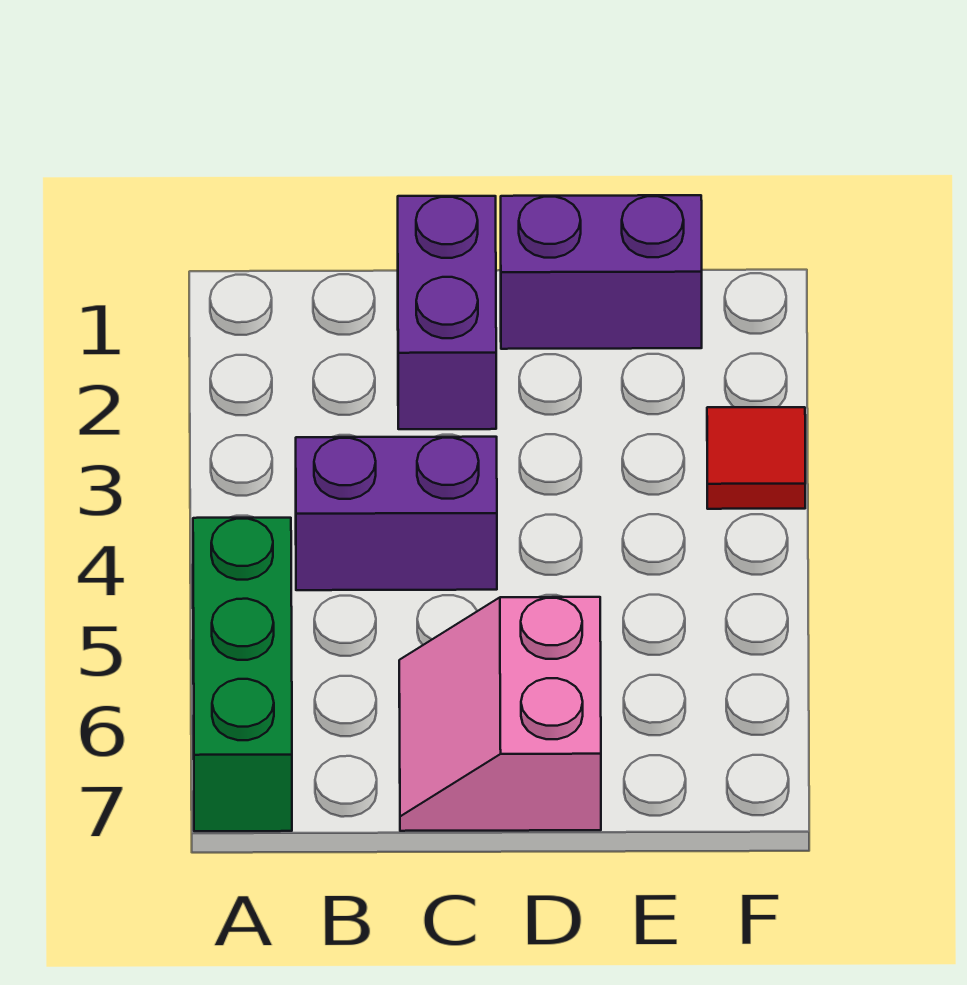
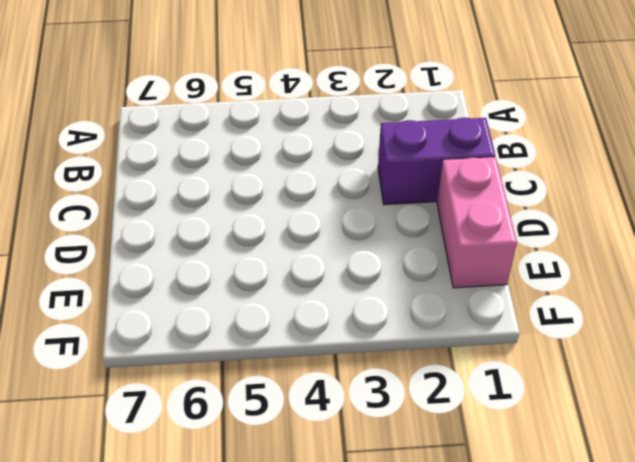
pink brick D1:E1 level 1 -> purple brick D1:E1 level 1
none -> green brick A5:A7 level 1
none -> purple brick B4:C4 level 1

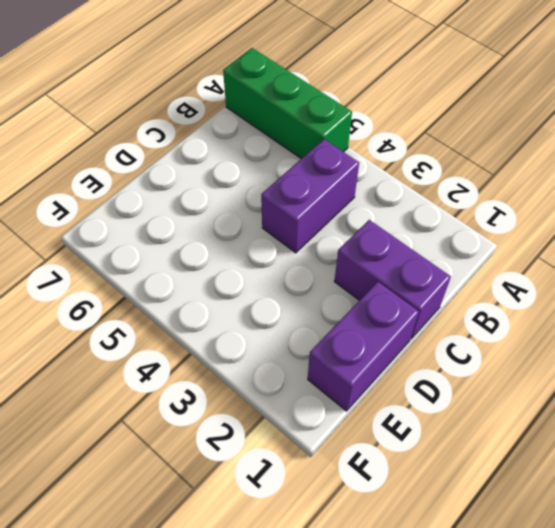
none -> pink slope C6:D7 level 1 top D
none -> red tile F3 level 1

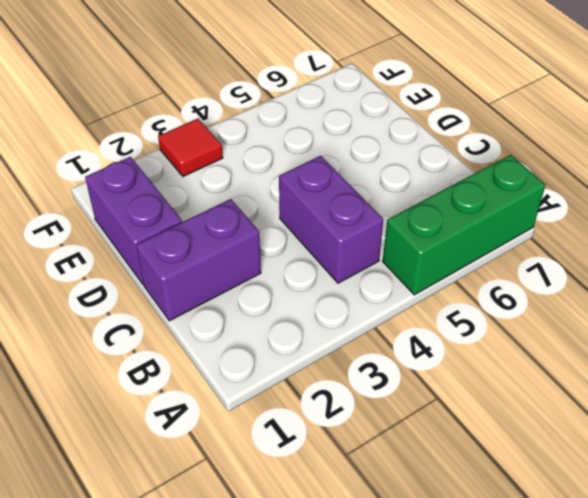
none -> pink slope C6:D7 level 1 top D

